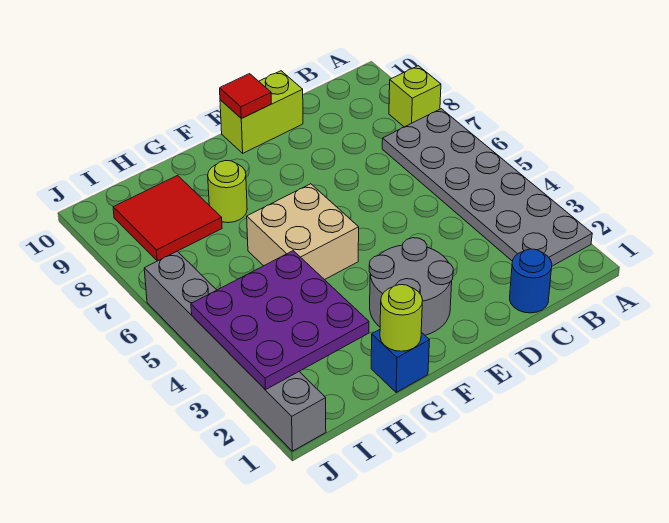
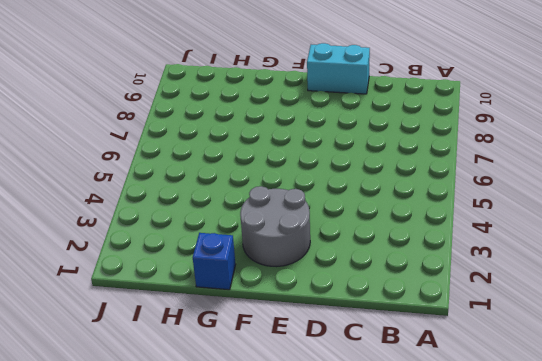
cyan brick D10:E10 level 1 -> lime brick D10:E10 level 1
none -> grey plate A2:B7 level 1
none -> lime brick A8 level 1
none -> blue round brick C1 level 1

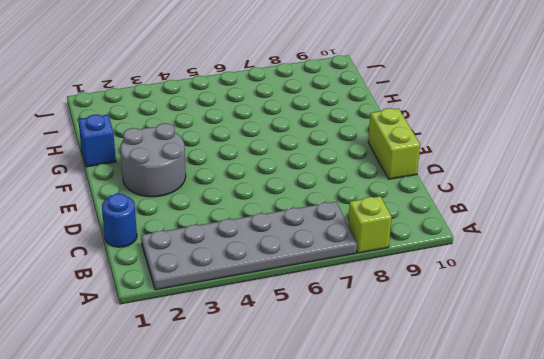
none -> tan brick F5:G6 level 1
none -> lime round brick G8 level 1
none -> red tile H8:I9 level 1

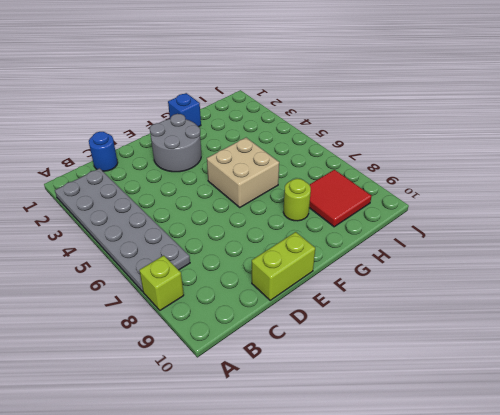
none -> grey brick J1:J6 level 1
none -> red tile E10 level 2
none -> lime round brick G1 level 2

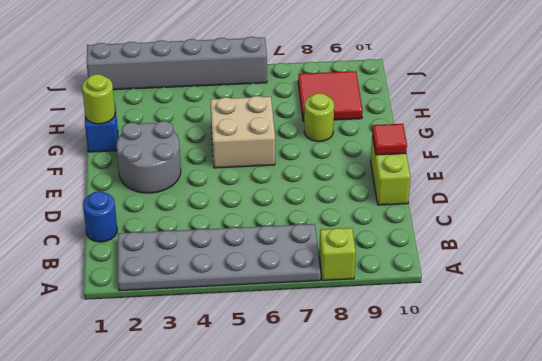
none -> purple plate H2:J4 level 2

